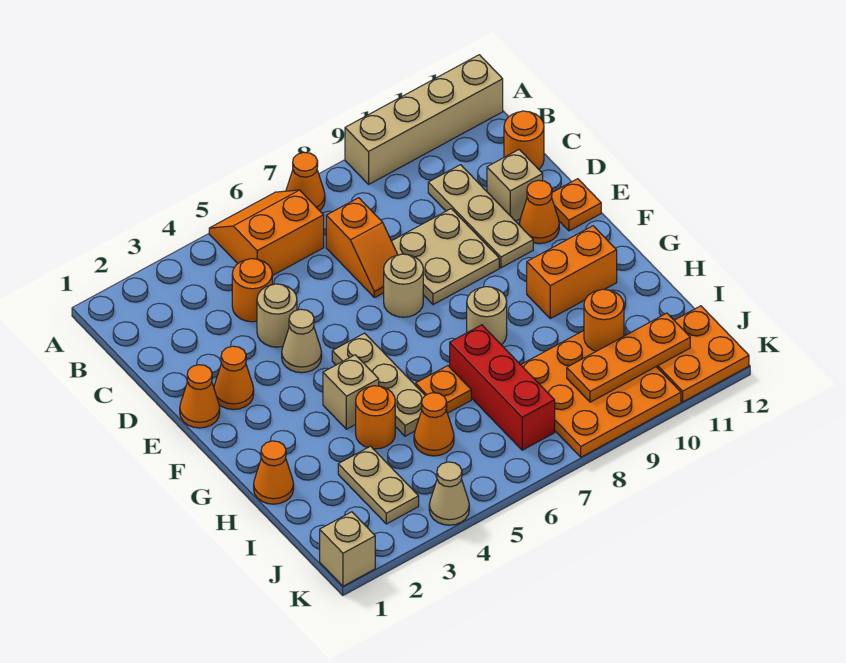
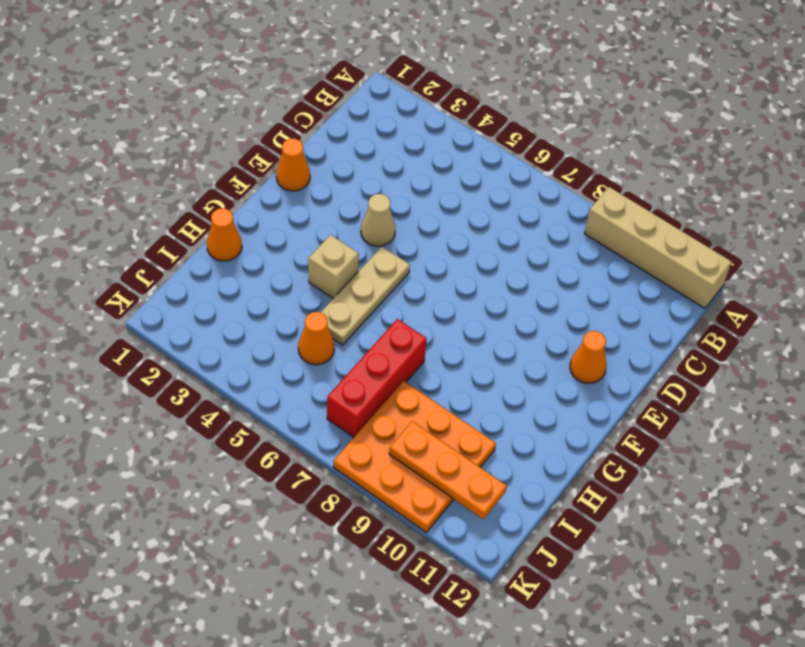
none -> orange slope A5:B6 level 1 top B
none -> orange cone A7 level 1
none -> orange round brick C4 level 1
none -> orange slope C7:D7 level 1 top C

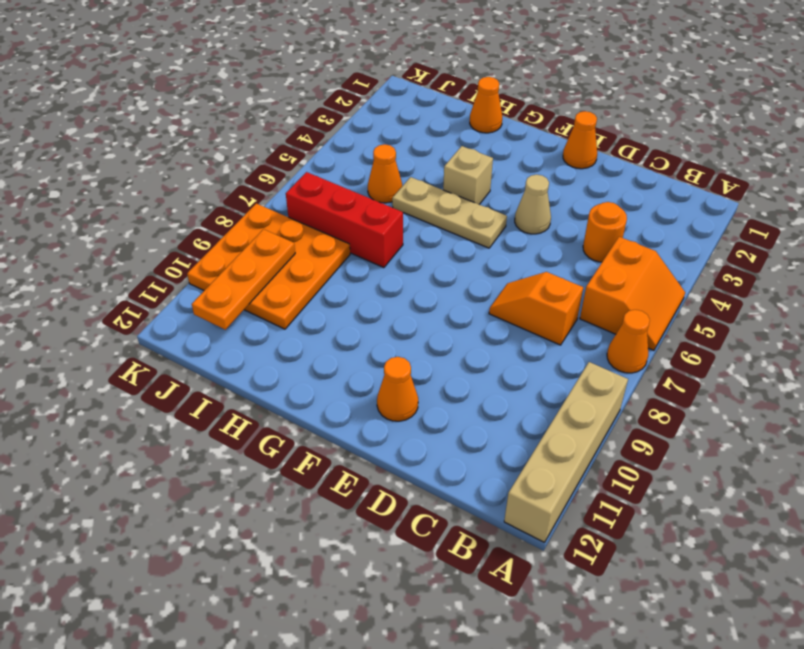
none -> tan plate C10:E10 level 1
none -> orange round brick C12 level 1
none -> tan round brick D4 level 1
none -> tan plate D8:E9 level 1

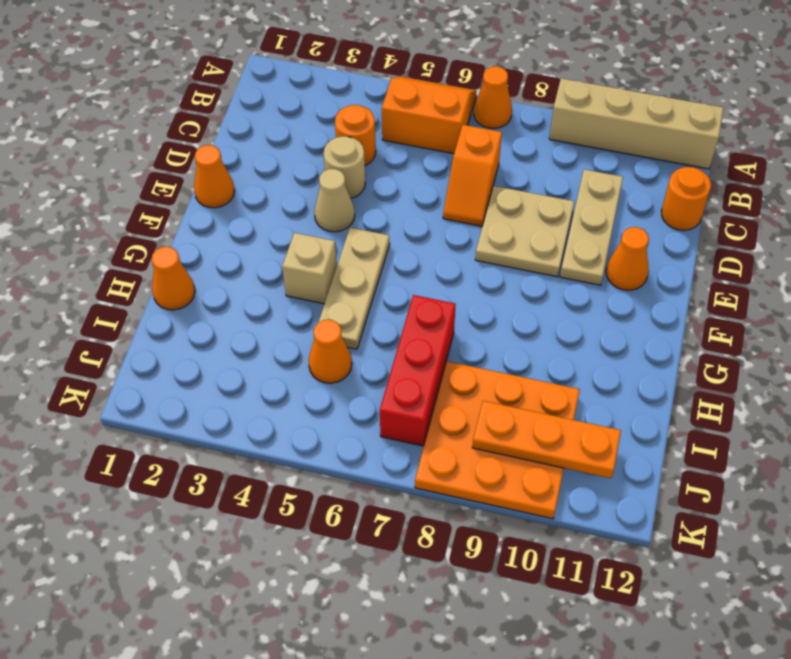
none -> tan brick D11 level 1
none -> orange cone E2 level 1
none -> tan round brick E7 level 1
none -> orange plate E12 level 1

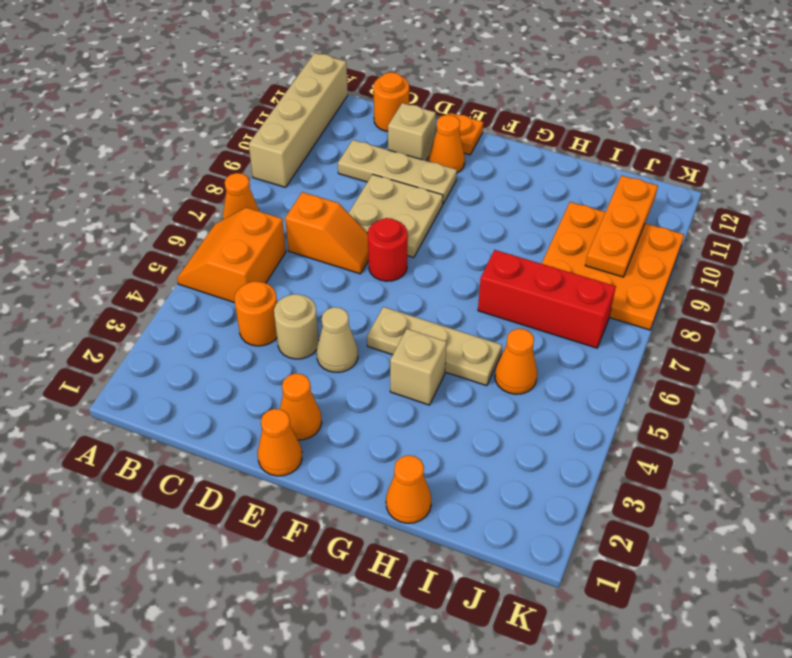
red round brick E7 level 1 -> tan round brick E7 level 1
none -> tan round brick G8 level 1
none -> orange brick G10:G11 level 1
none -> orange round brick H4 level 1
none -> orange plate H6 level 1

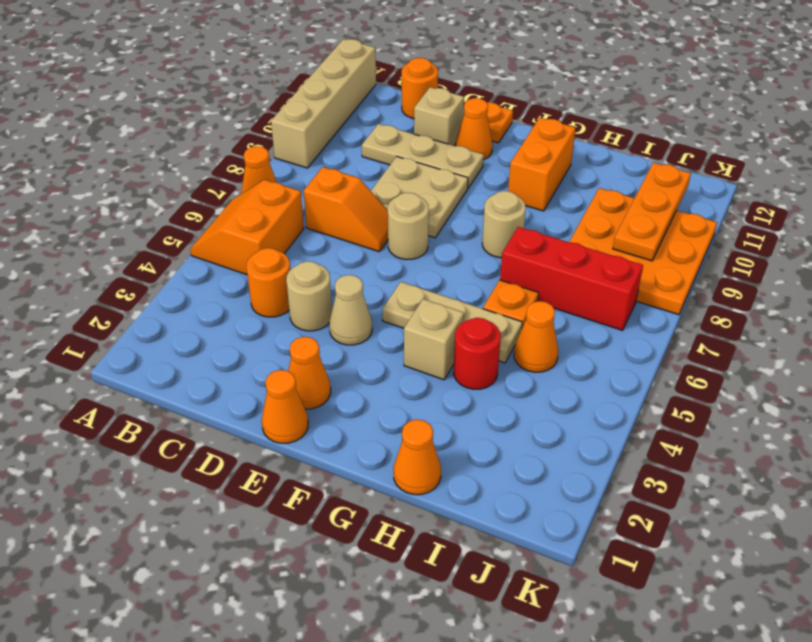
red round brick H4 level 1 -> orange round brick H4 level 1
none -> tan plate I3:J3 level 1
none -> orange plate J11:K12 level 1
none -> tan brick K1 level 1
none -> tan cone K4 level 1

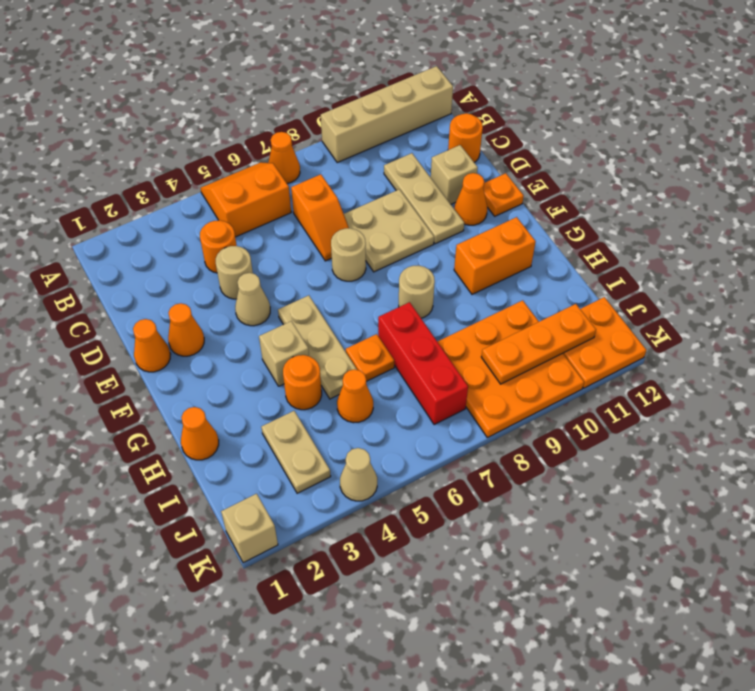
none -> orange round brick I10 level 2

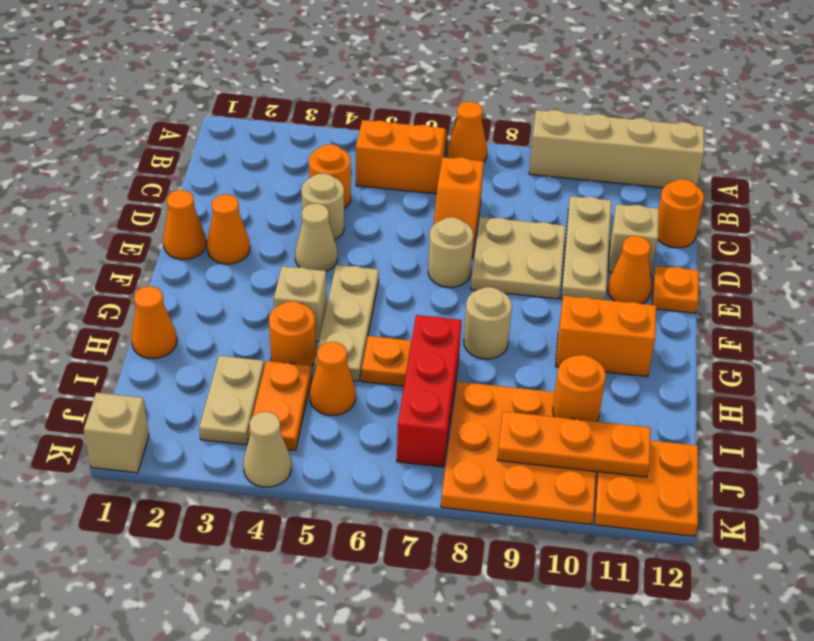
orange plate I4:J4 level 1 -> none

